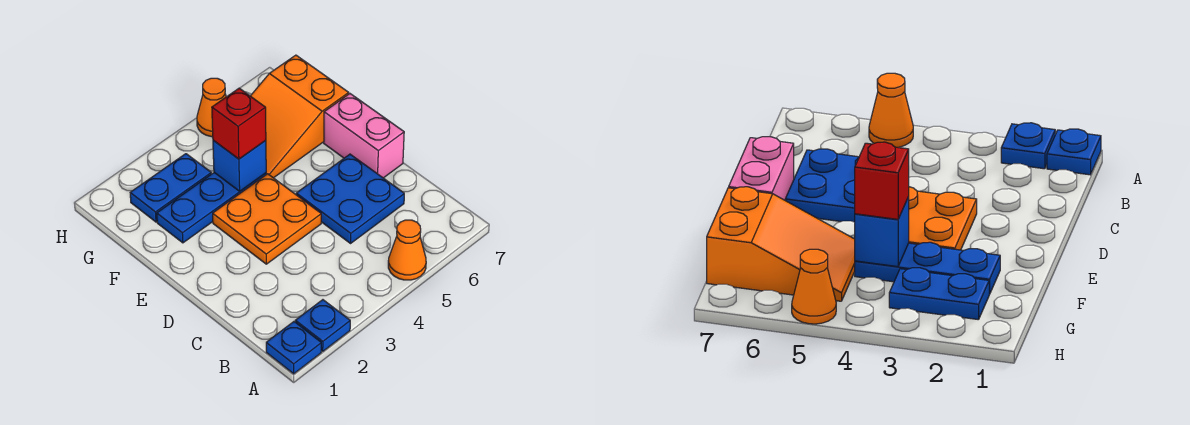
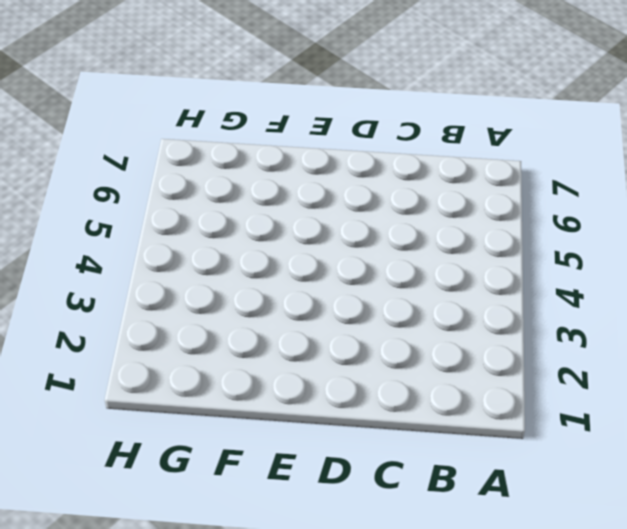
none -> blue plate A1 level 1
none -> blue plate A2 level 1
none -> orange cone A5 level 1

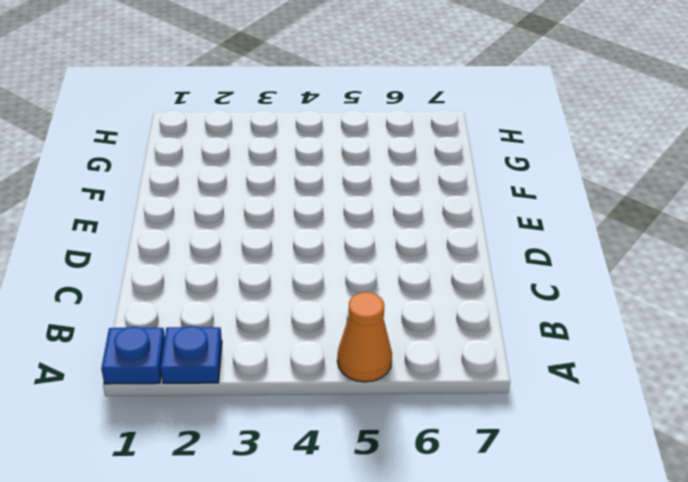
none -> blue plate C5:D6 level 1
none -> orange plate D3:E4 level 1
none -> pink brick D7:E7 level 1

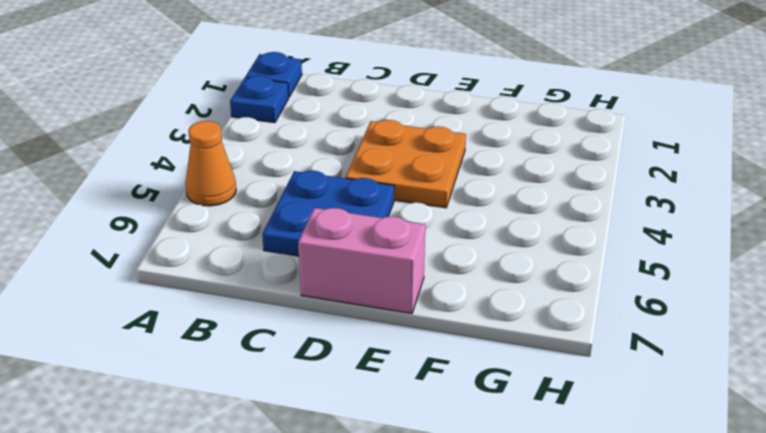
none -> blue plate F2:F4 level 1
none -> orange slope F5:G7 level 1 top 7
none -> blue plate G2:G3 level 1

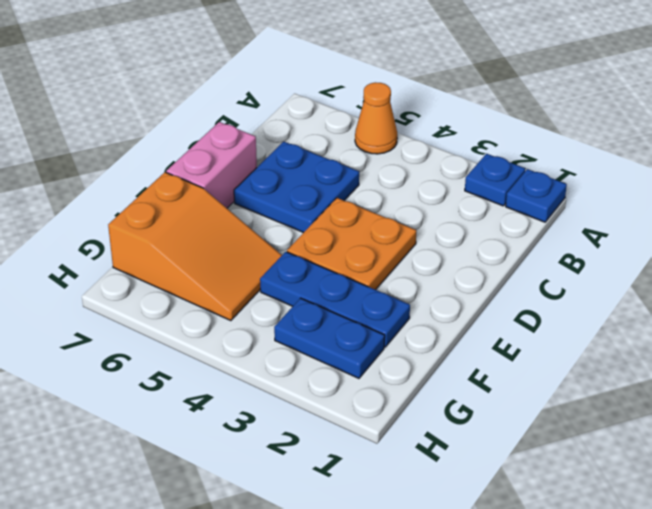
none -> orange cone H5 level 1
none -> blue brick F4 level 2
none -> red brick F4 level 3

